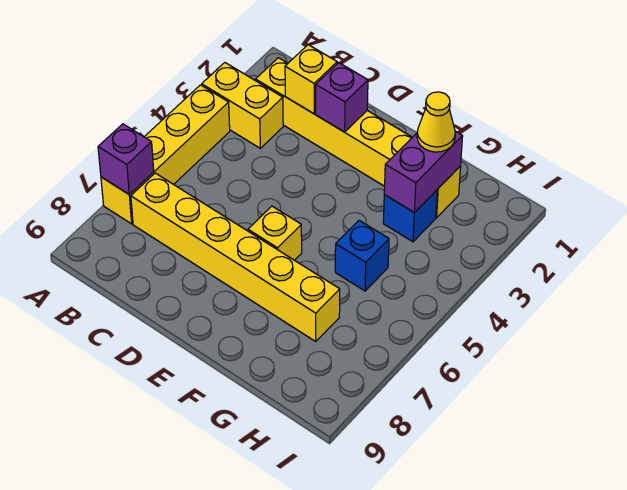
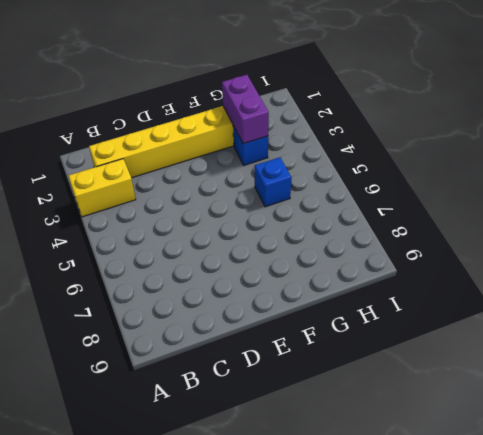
none -> yellow brick A4:A7 level 1
none -> yellow brick B7:G7 level 1
none -> yellow brick E6 level 1

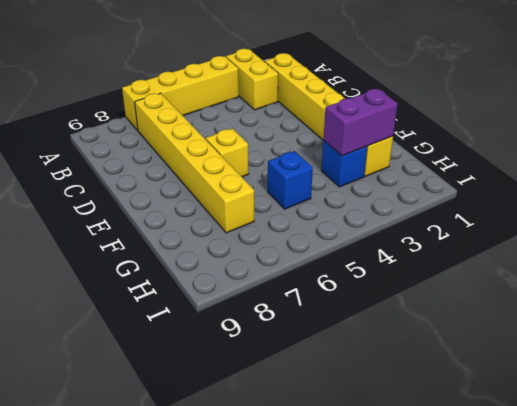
none -> purple brick A7 level 2
none -> yellow brick C2 level 2
none -> purple brick D2 level 2

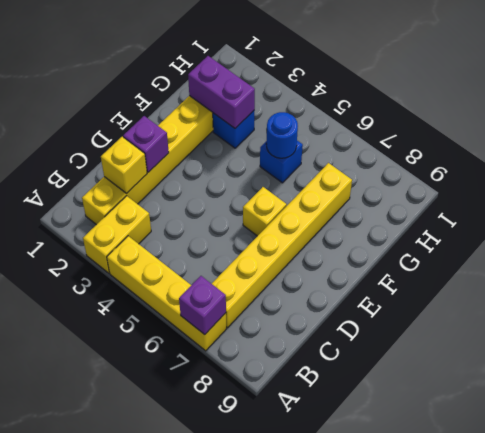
blue round brick G5 level 2 -> none
none -> yellow cone G2 level 3

